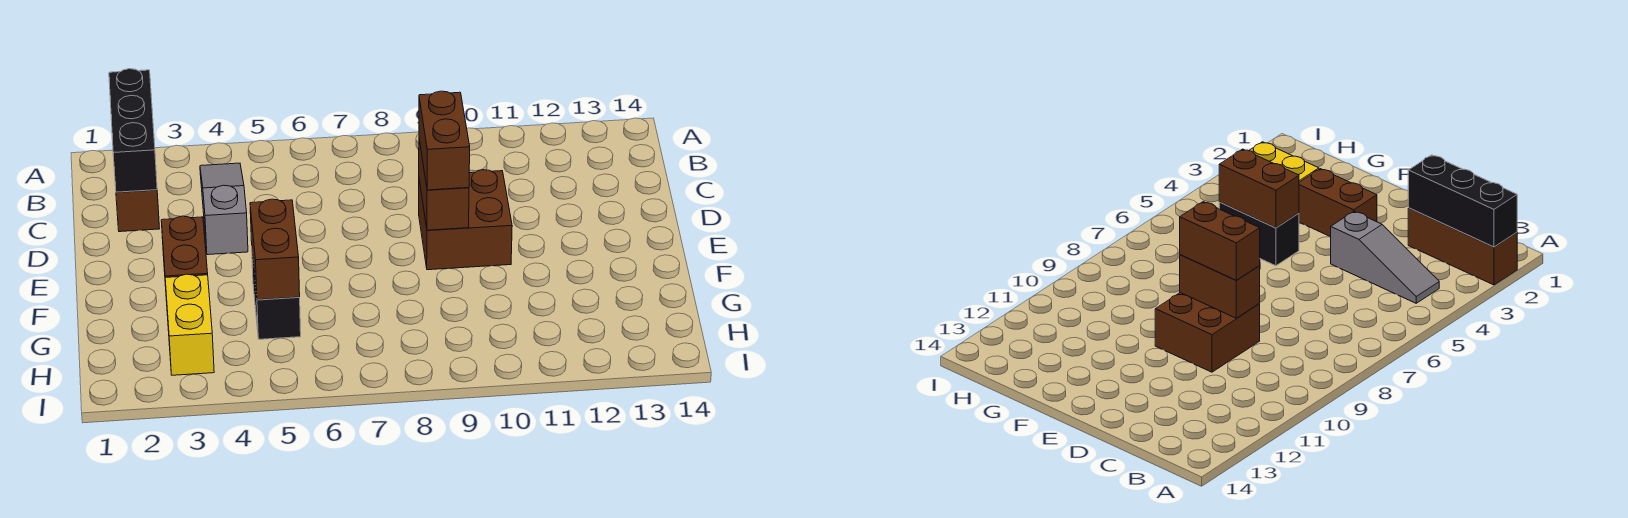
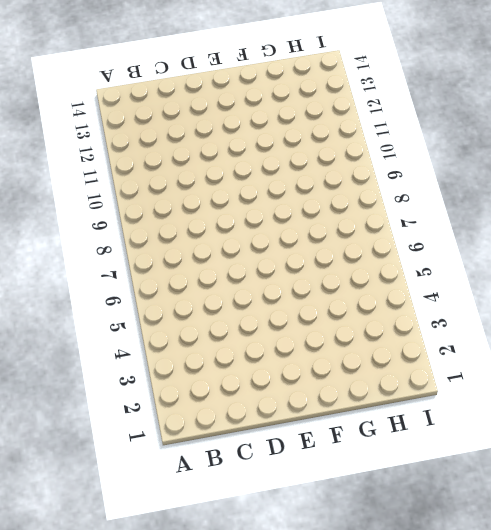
none -> brown brick A2:C2 level 1
none -> grey slope B4:D4 level 1 top D

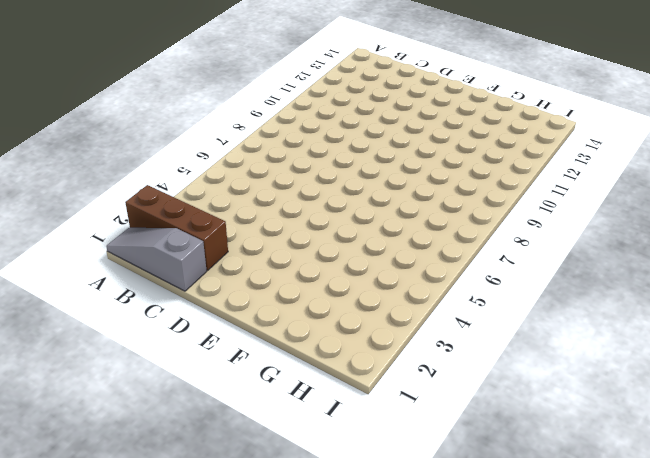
grey slope A1:C1 level 1 top C -> grey slope B4:D4 level 1 top D
none -> brown brick D9:E10 level 1
none -> brown brick E3:F3 level 1

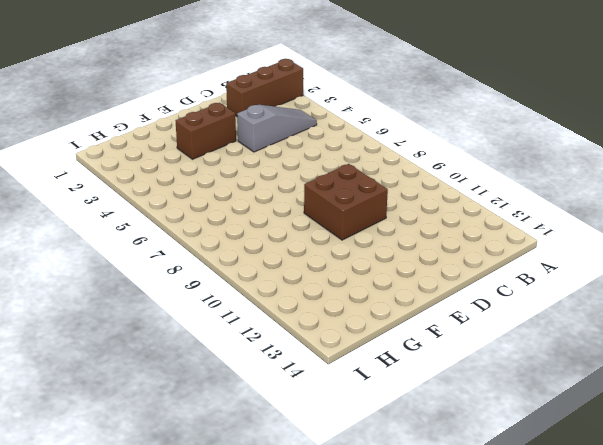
none -> black brick F5:G5 level 1
none -> yellow brick G3:H3 level 1

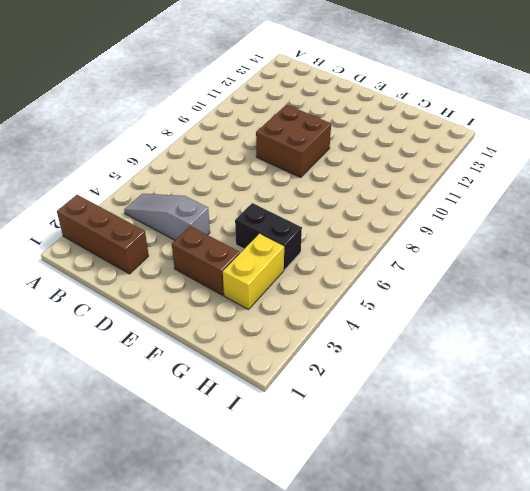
yellow brick G3:G4 level 1 -> yellow brick G3:H3 level 1
none -> black brick A2:C2 level 2
none -> brown brick D9:E9 level 2

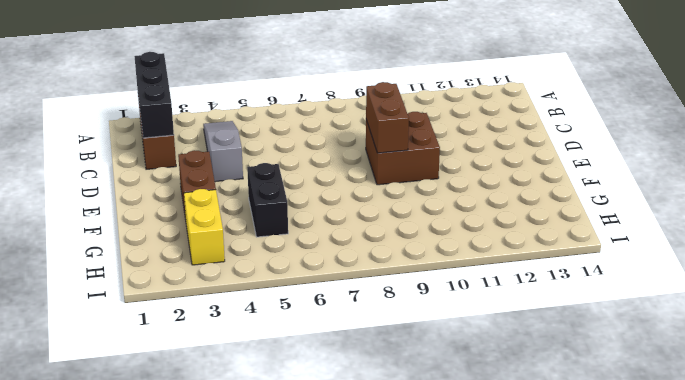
none -> brown brick F5:G5 level 2
none -> brown brick D9:E9 level 3

